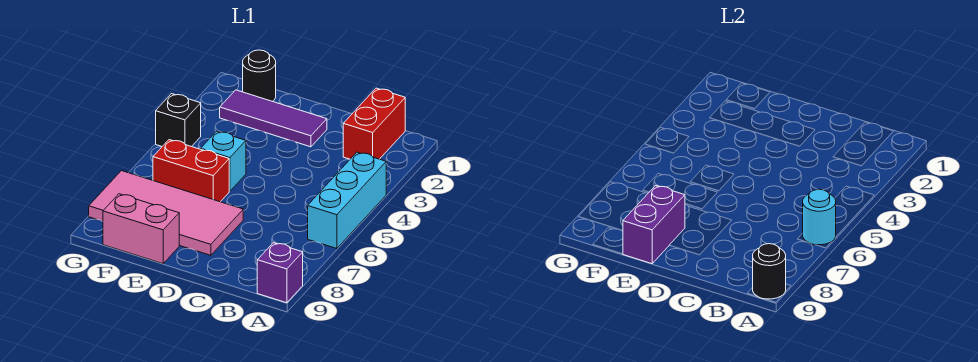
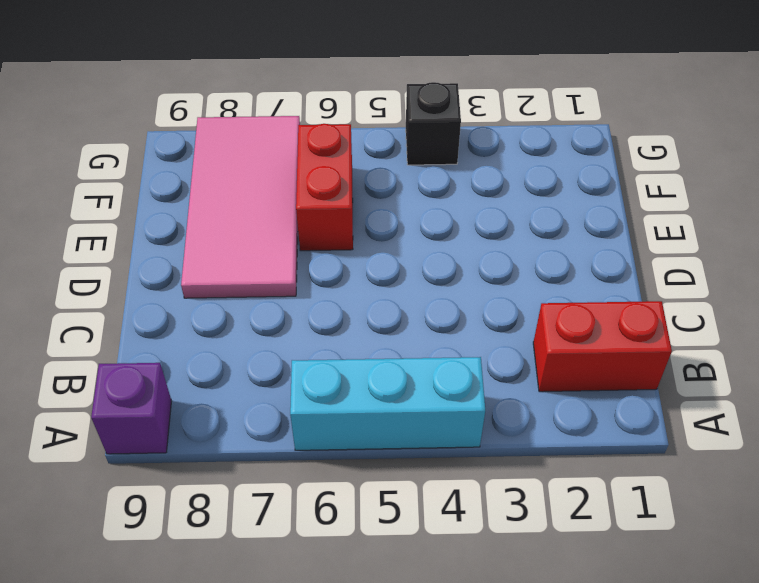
none -> purple tile D2:F2 level 1
none -> cyan brick E5 level 1
none -> pink brick E9:F9 level 1

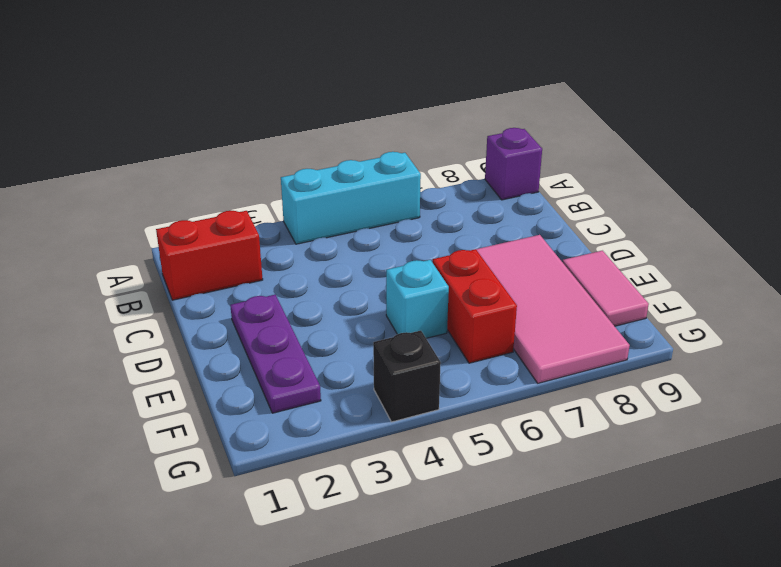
purple plate D2:F2 level 1 -> purple tile D2:F2 level 1
pink tile E9:F9 level 1 -> pink brick E9:F9 level 1
none -> black round brick F1 level 1
none -> cyan round brick A6 level 2
none -> black round brick A9 level 2

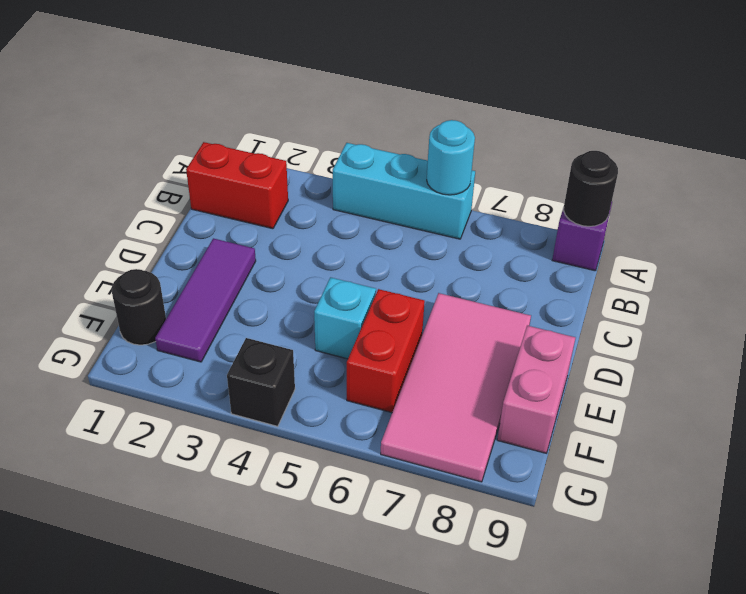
none -> purple brick E8:E9 level 2

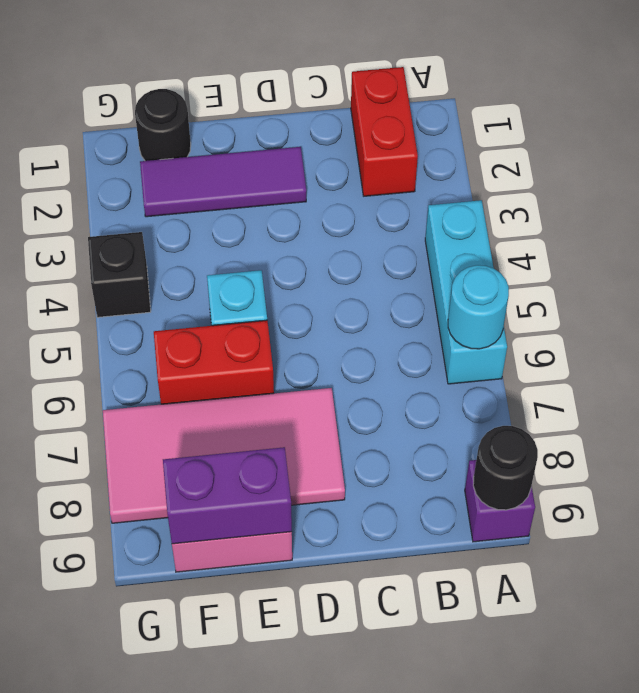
purple brick E9:F9 level 2 -> purple brick E8:E9 level 2

